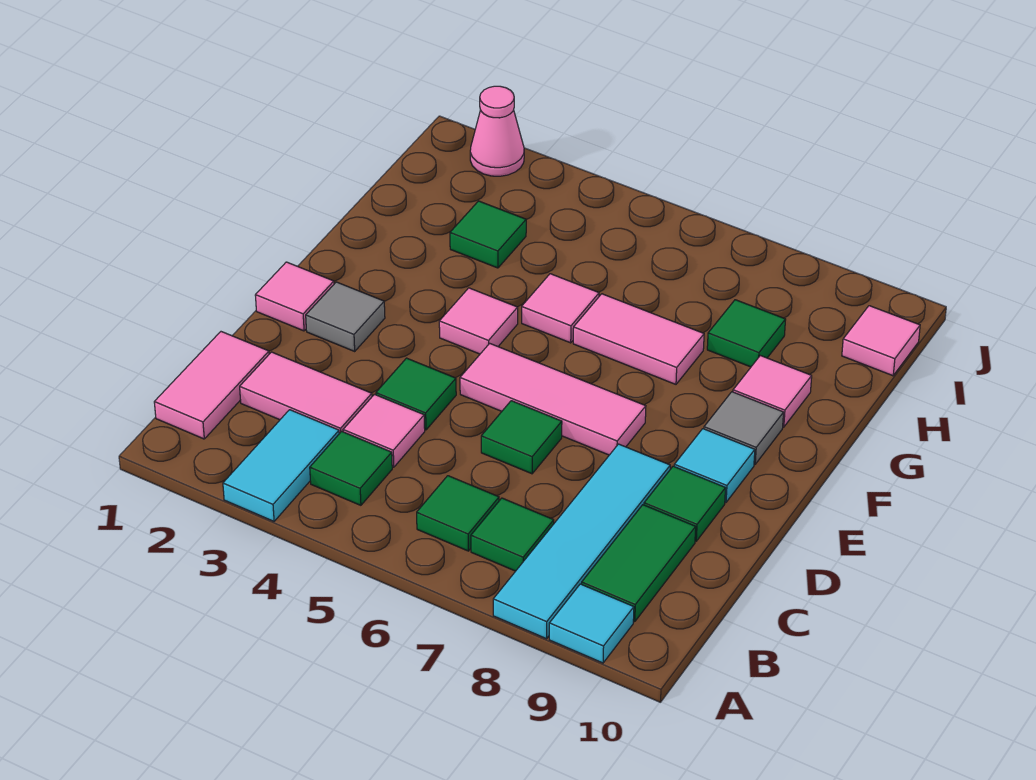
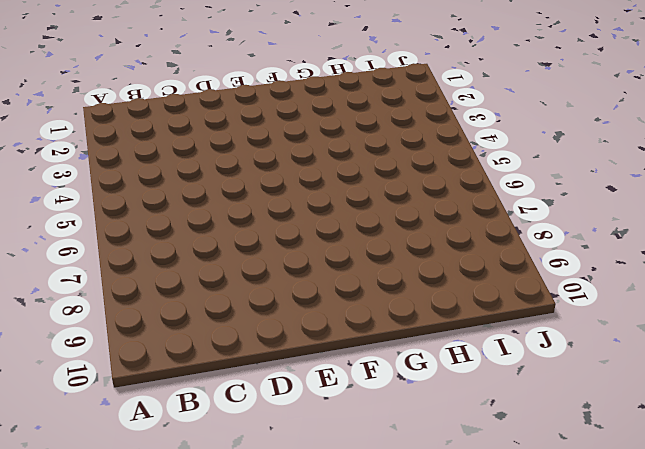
none -> cyan tile A3:B3 level 1
none -> cyan tile A8:D8 level 1
none -> cyan tile A9 level 1

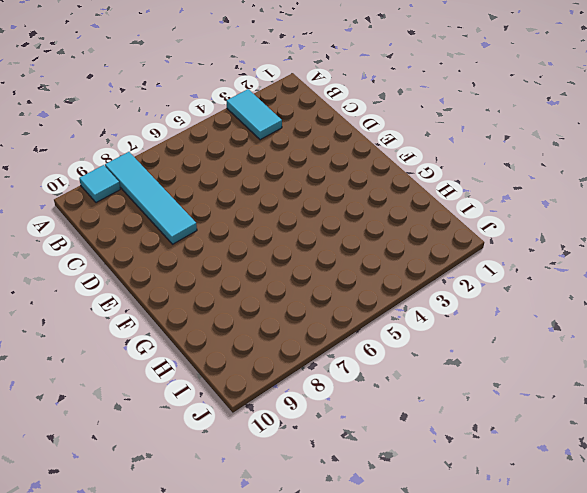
none -> pink tile B1:C1 level 1
none -> green tile B4 level 1
none -> green tile B6 level 1

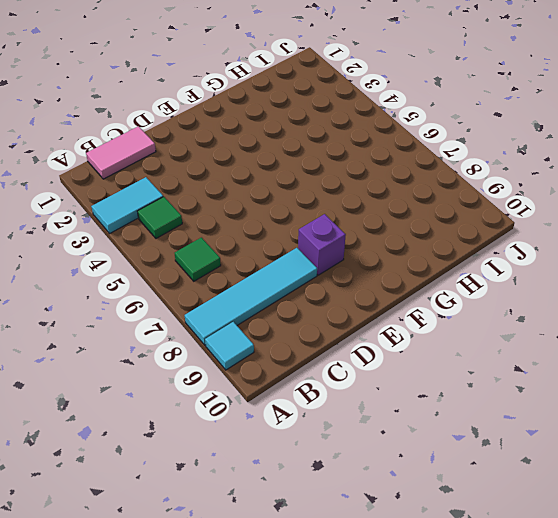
purple brick E8 level 1 -> none
none -> green tile B7 level 1
none -> green tile B9:C9 level 1
none -> pink tile C2:C3 level 1

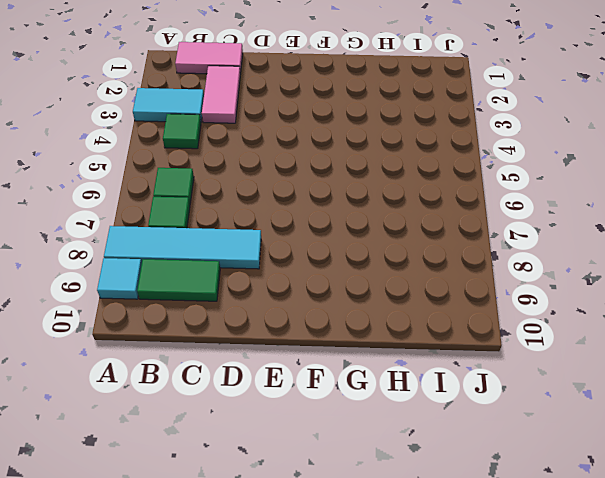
none -> pink tile C4 level 1
none -> green tile D4 level 1
none -> green tile D6 level 1

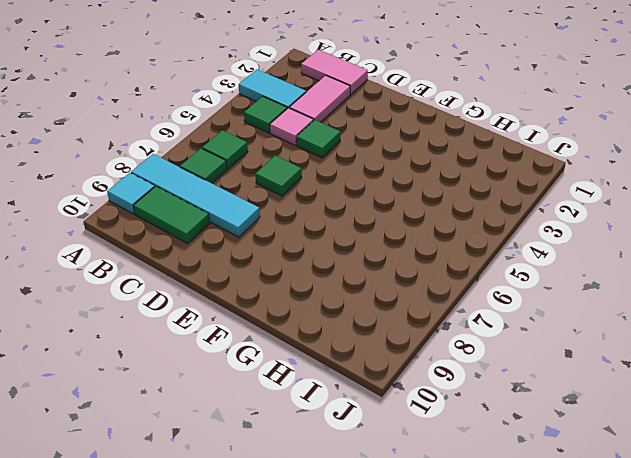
none -> green tile D9 level 1
none -> pink tile E1 level 1
none -> grey tile E2 level 1

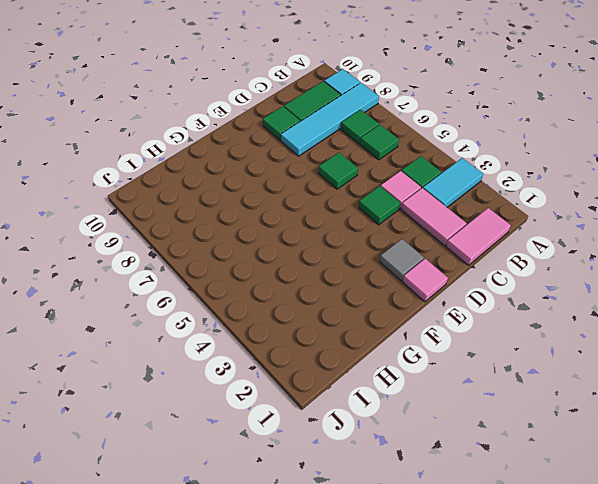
none -> pink tile E5:E7 level 1
none -> cyan tile E9 level 1
none -> pink tile F4 level 1

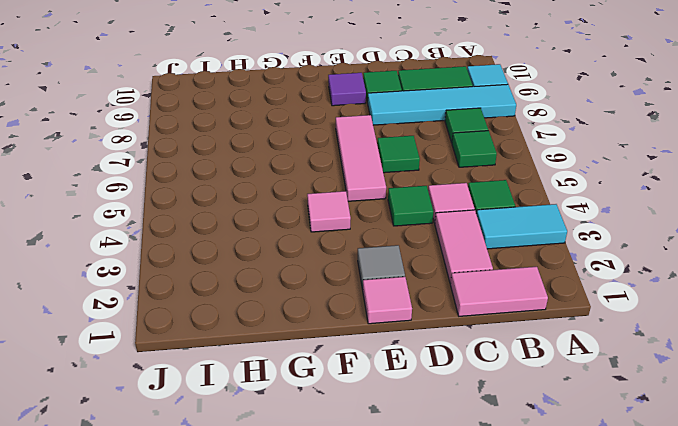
purple tile E9 level 1 -> cyan tile E9 level 1
none -> grey tile F9 level 1
none -> pink tile G5 level 1
none -> pink tile G6:G7 level 1

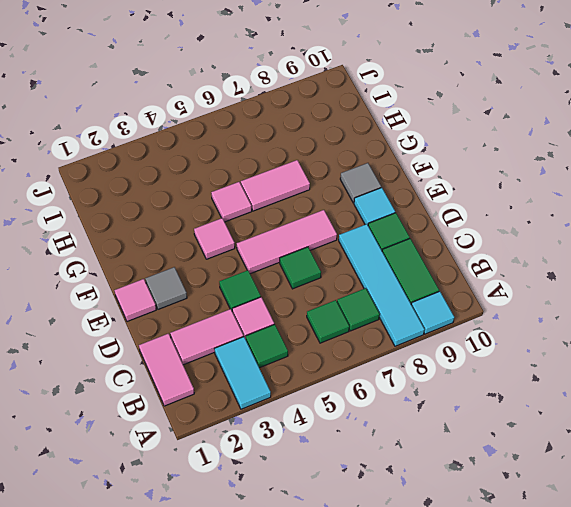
none -> pink tile G9 level 1
none -> green tile H3 level 1
none -> green tile H8 level 1

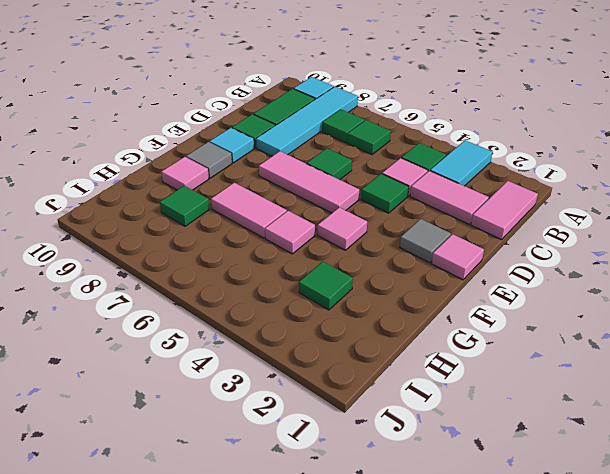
none -> pink tile I10 level 1
none -> pink cone J2 level 1

